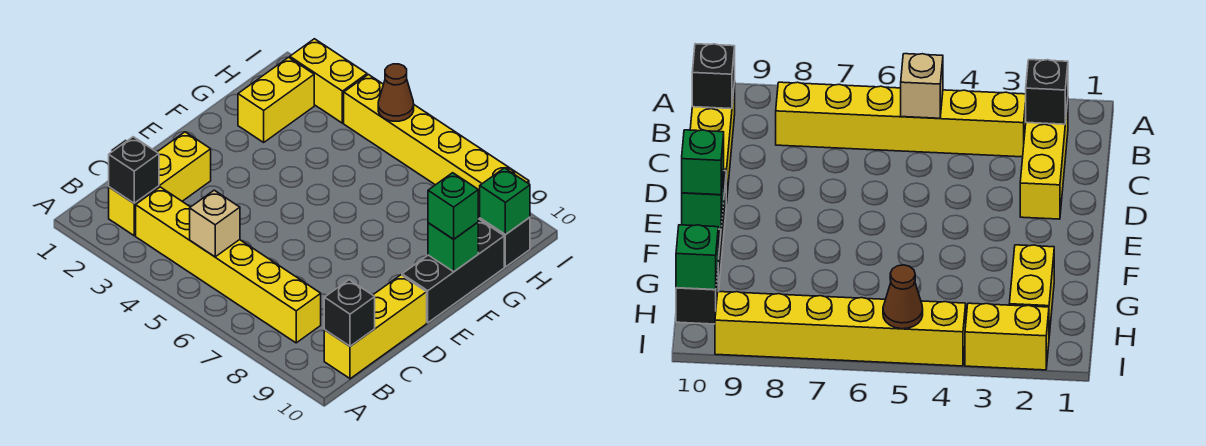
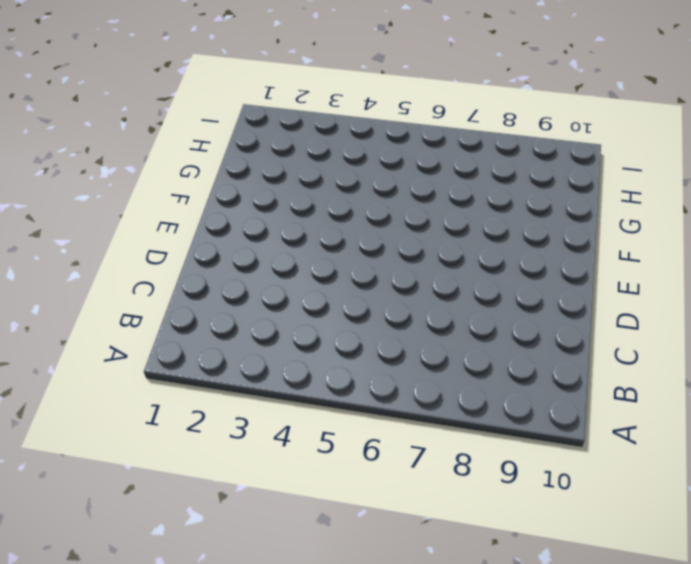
none -> yellow brick B2:D2 level 1
none -> yellow brick B3:B8 level 1
none -> yellow brick B10:D10 level 1

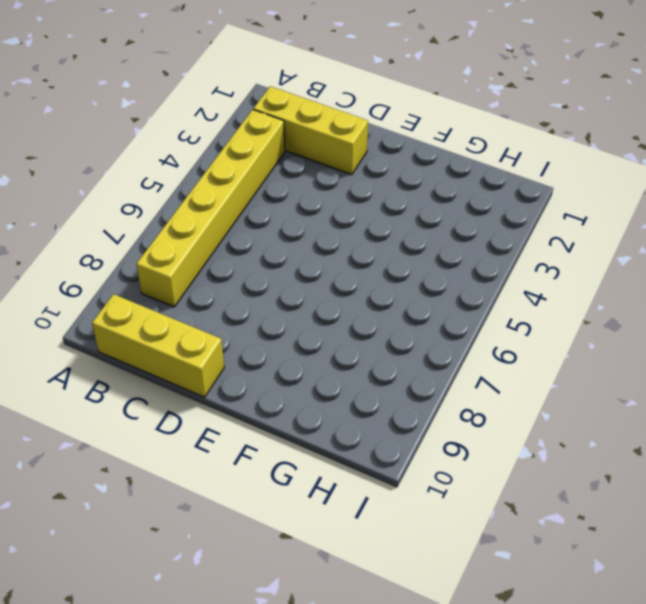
none -> black brick E10:G10 level 1
none -> yellow brick G2:H2 level 1
none -> black brick H10 level 1

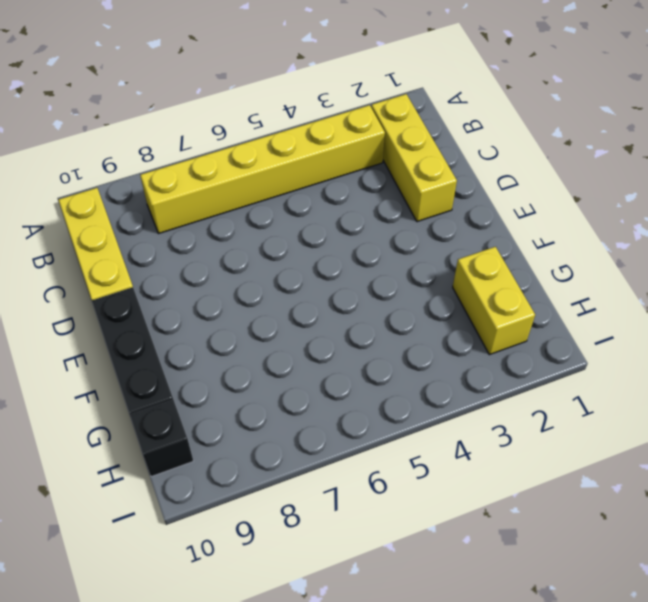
none -> yellow brick I2:I3 level 1
none -> yellow brick I4:I9 level 1
none -> black brick B2 level 2

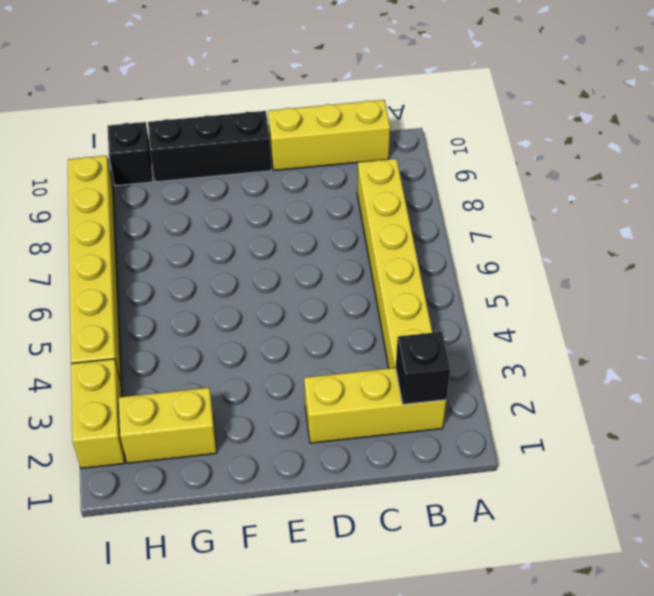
none -> tan brick B5 level 2
none -> black brick B10 level 2
none -> green brick F10 level 2

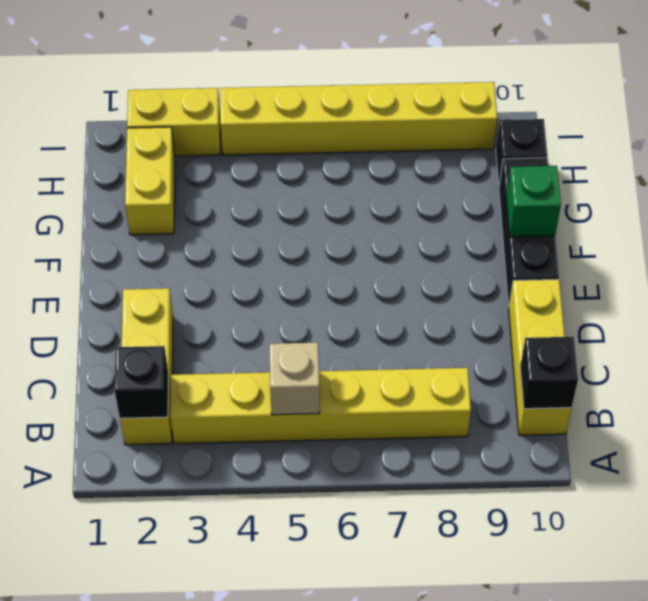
none -> green brick H10 level 2
none -> brown cone I5 level 2
none -> green brick F10 level 3

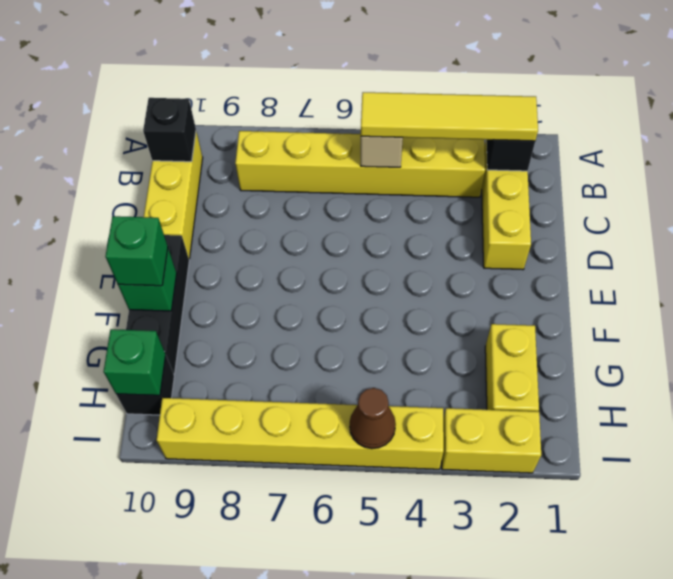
yellow tile B2:B5 level 3 -> none

